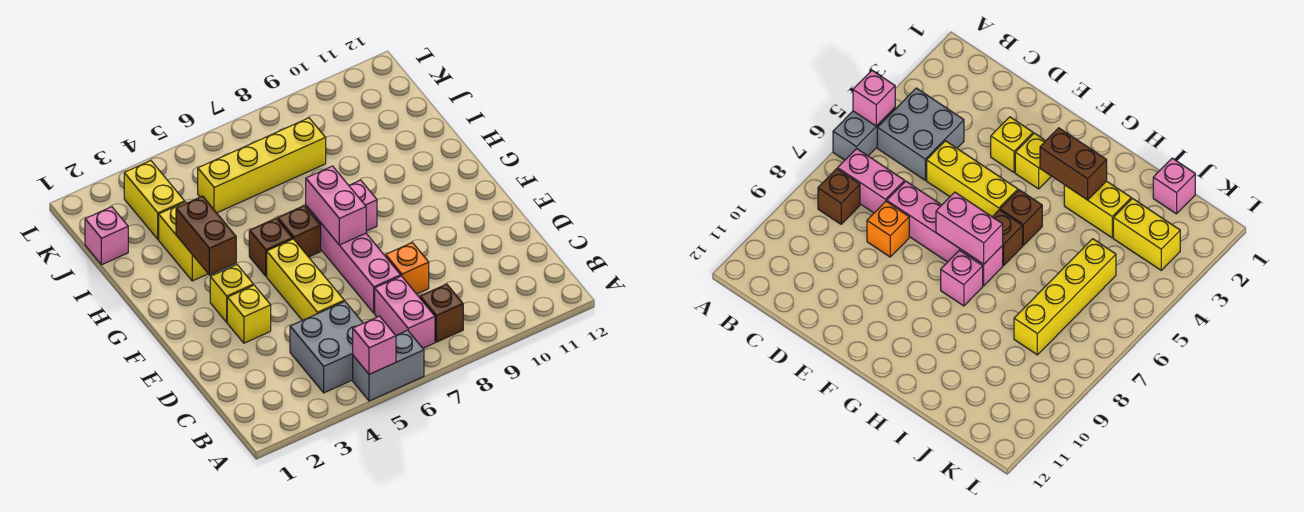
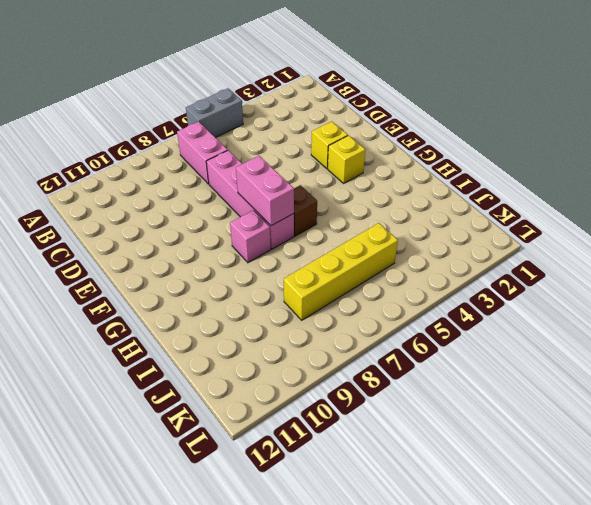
none -> grey brick B4:C5 level 1
none -> brown brick B8 level 1
none -> yellow brick D5:F5 level 1

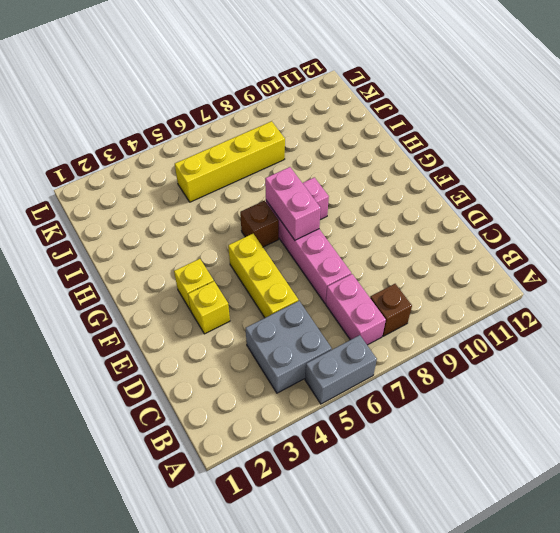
none -> orange brick D8 level 1
none -> brown brick G5 level 1
none -> yellow brick H3:I3 level 1

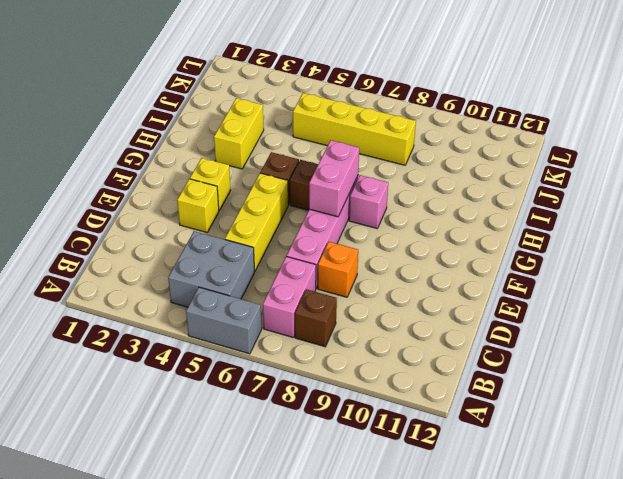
none -> pink brick J1 level 1
none -> yellow brick J3:K3 level 1
none -> pink brick A5 level 2

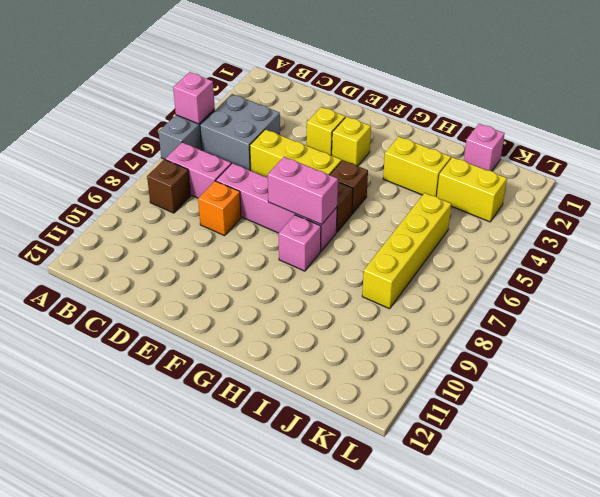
none -> brown brick G3:H3 level 2

